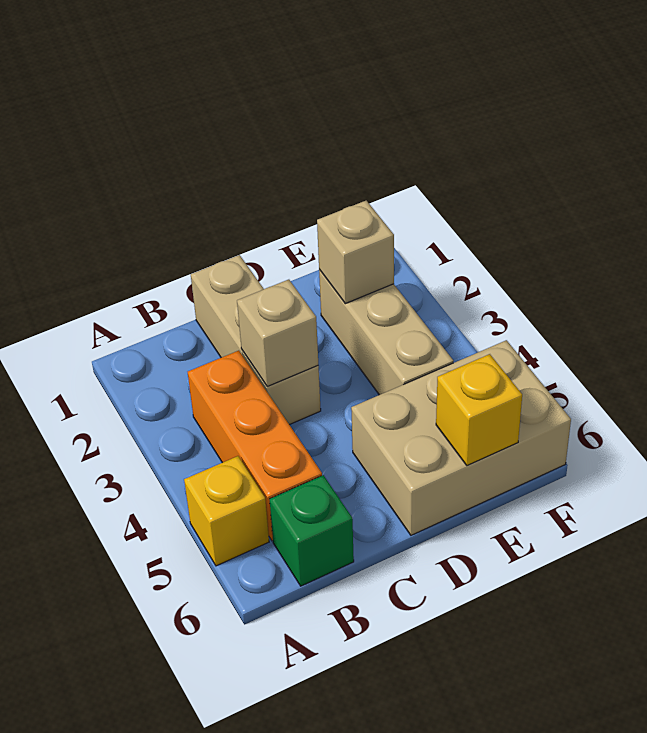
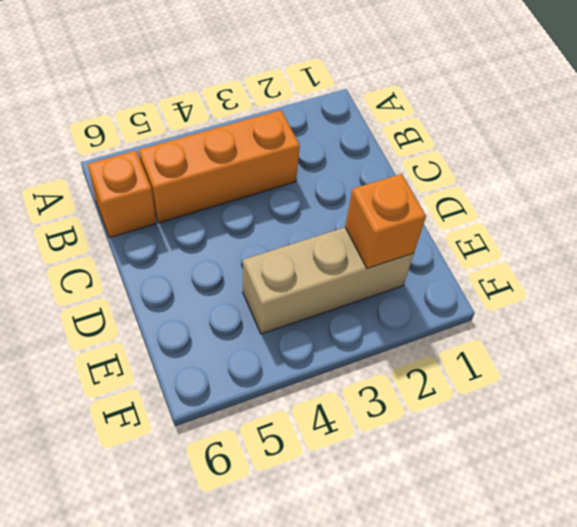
orange brick B6 level 1 -> green brick B6 level 1
orange brick E2 level 2 -> tan brick E2 level 2
none -> yellow brick A5 level 1
none -> tan brick C1:C3 level 1

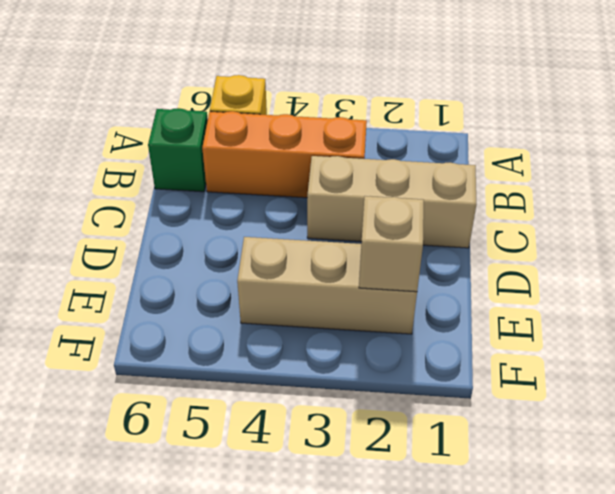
none -> tan brick D5:F6 level 1
none -> tan brick C3 level 2

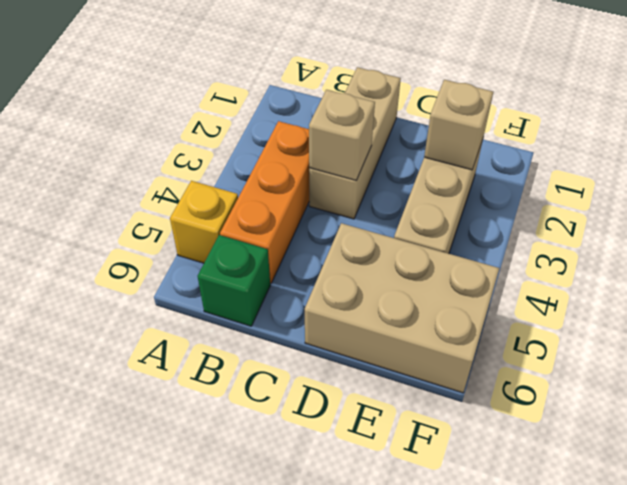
none -> yellow brick E6 level 2

